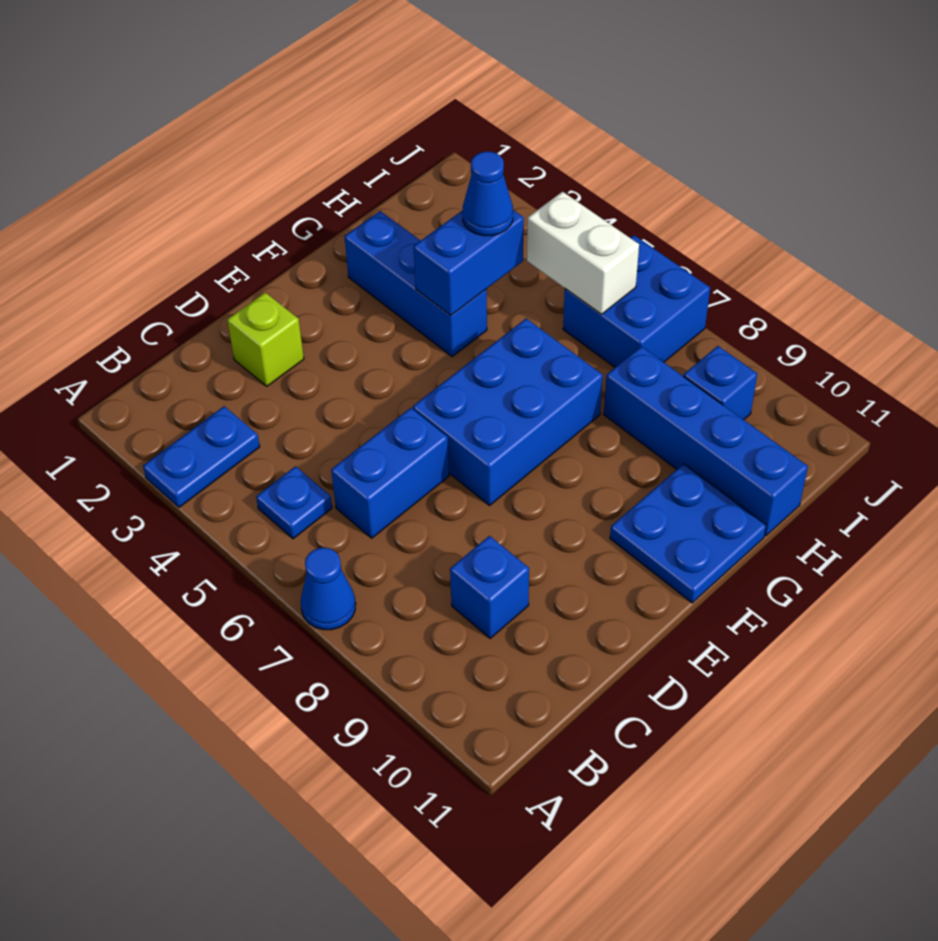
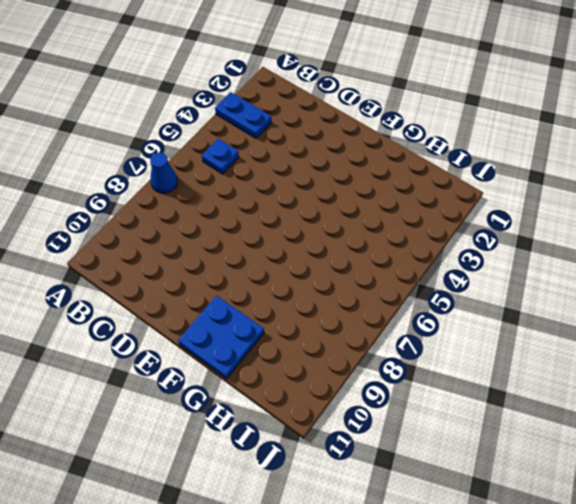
none -> blue brick C6:D6 level 1
none -> blue brick C9 level 1
none -> lime brick D2 level 1

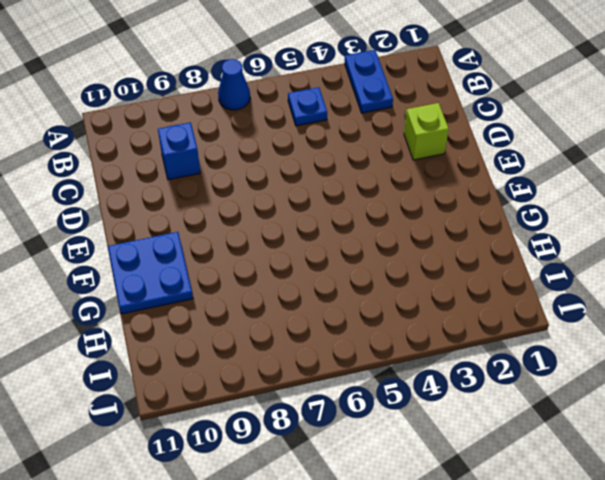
none -> blue brick C6:D6 level 1
none -> blue brick E6:G7 level 1
none -> blue brick G2:G4 level 1

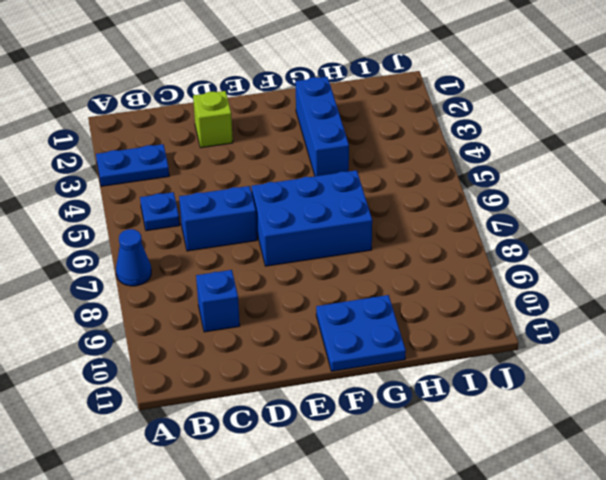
none -> blue brick H8:H11 level 1
none -> blue brick I6:J7 level 1
none -> blue brick I9 level 1

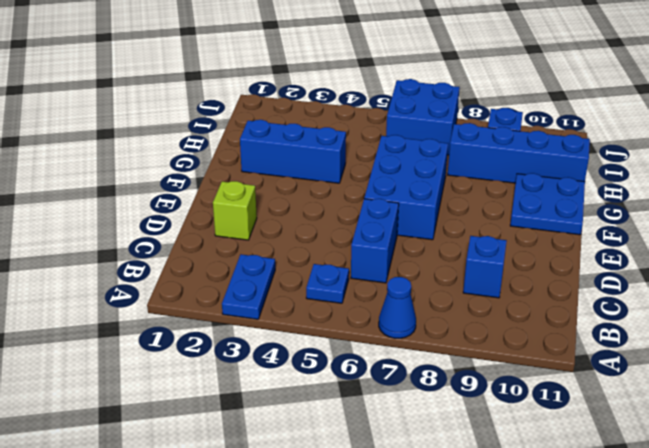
none -> blue brick G4:H4 level 2
none -> white brick I5:I6 level 2
none -> blue cone H4 level 3

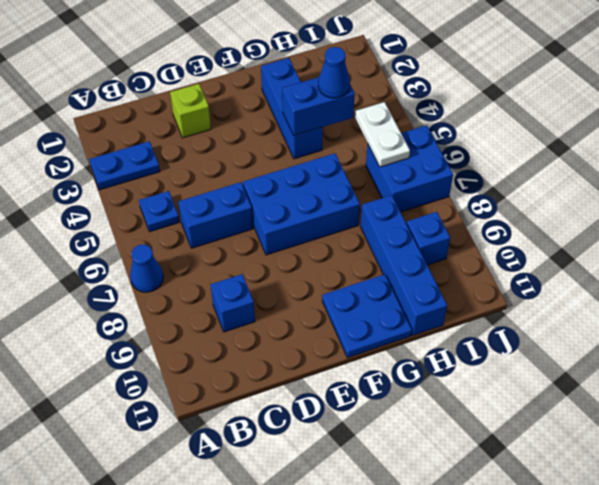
white plate I5:I6 level 2 -> white brick I5:I6 level 2

